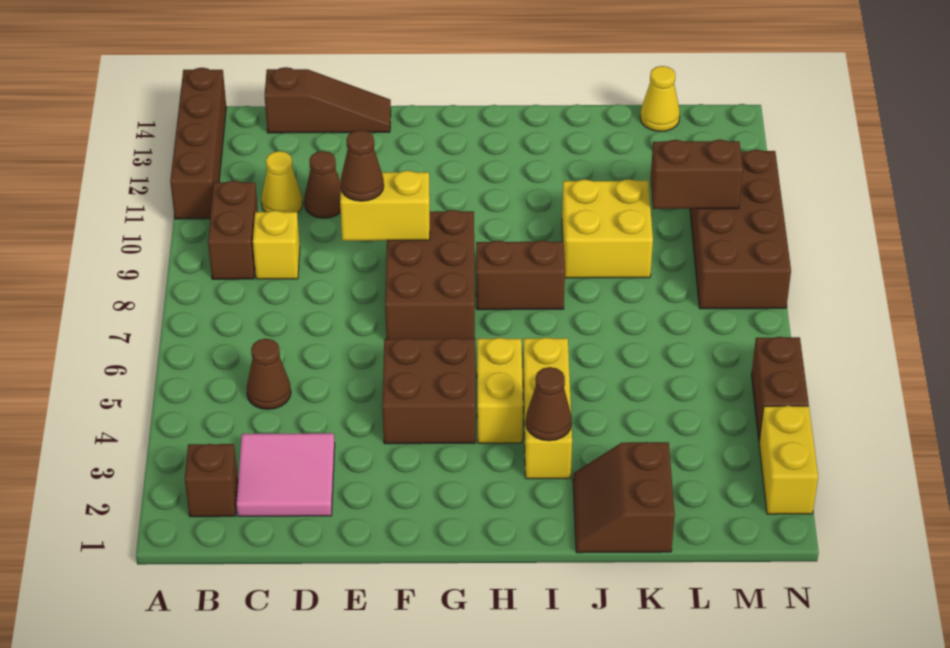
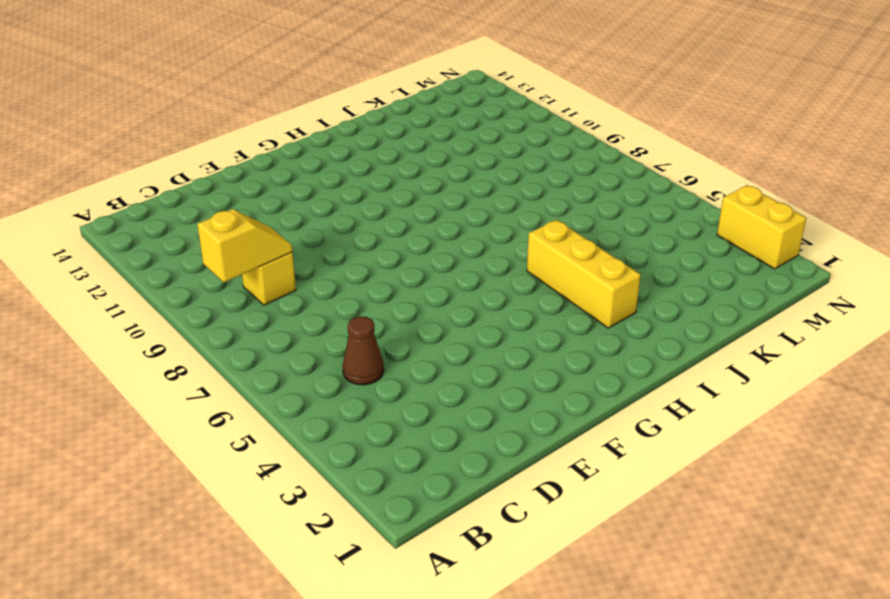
yellow slope B9:C9 level 2 top B -> none
none -> brown brick A11:A14 level 1
none -> brown brick B2 level 1
none -> brown brick B9:B10 level 1

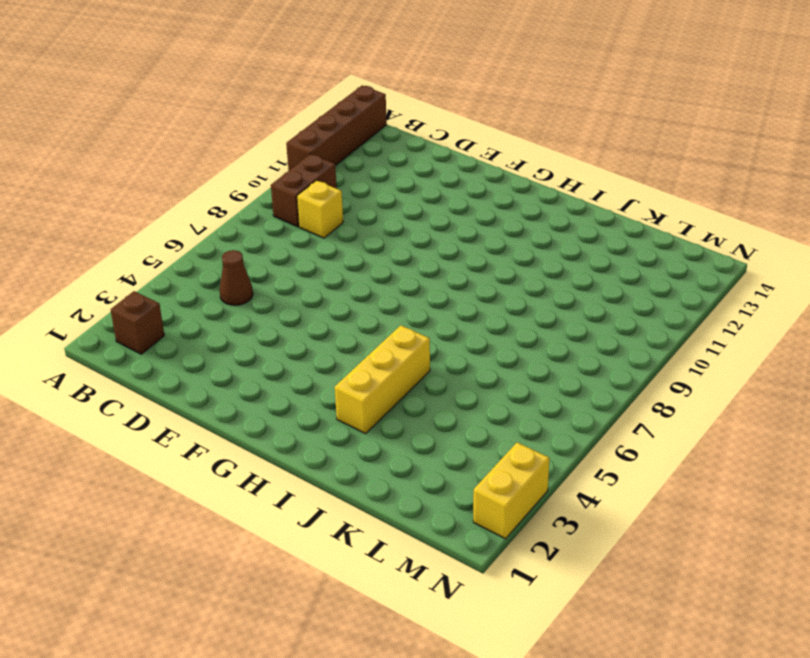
none -> pink tile C2:D3 level 1
none -> yellow cone C11 level 1
none -> brown slope C14:E14 level 1 top C

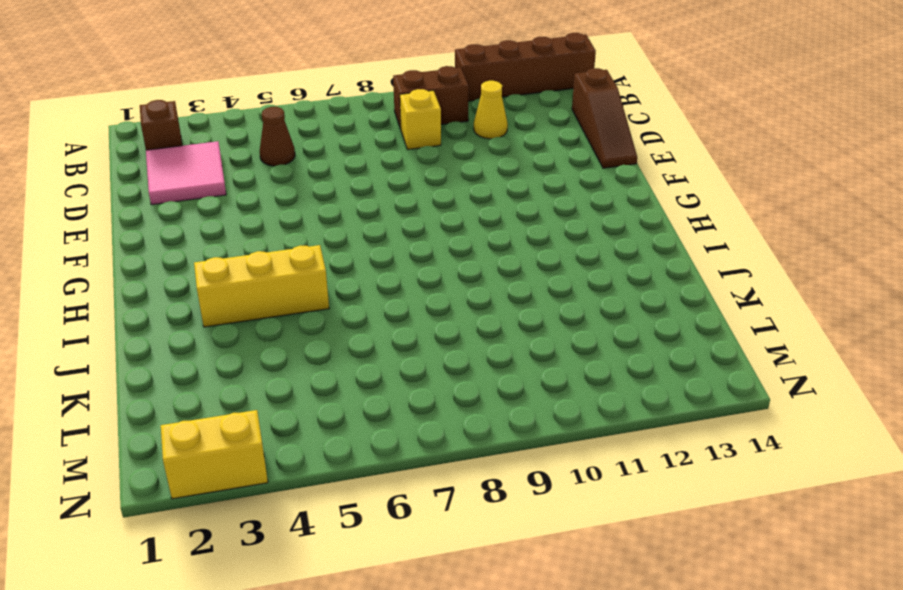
none -> brown cone D11 level 1
none -> brown brick F4:G5 level 1
none -> brown brick F7:G9 level 1

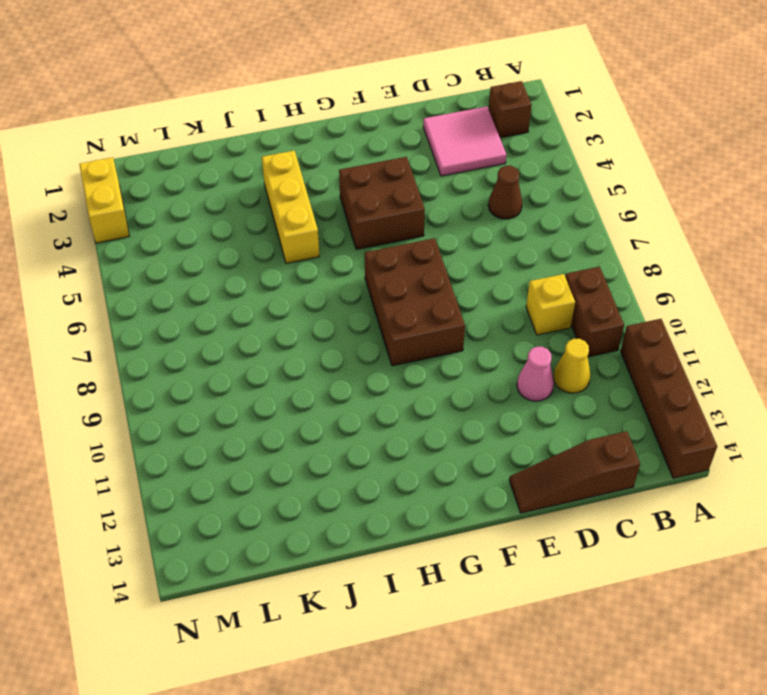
pink cone D11 level 1 -> brown cone D11 level 1
none -> yellow brick H4:H5 level 1
none -> brown brick H8:I8 level 1
none -> brown slope J1:K2 level 1 top K

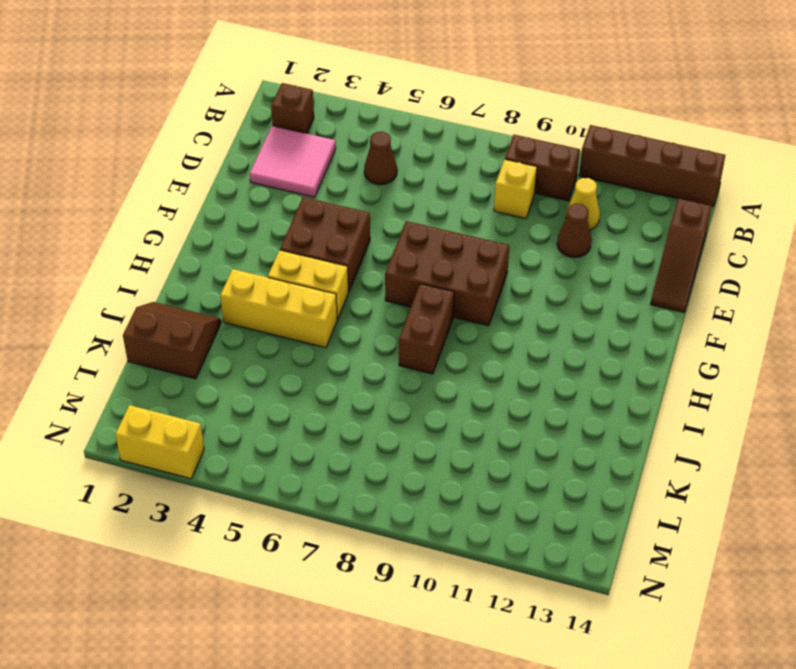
none -> yellow brick J9:K10 level 1
none -> yellow cone L14 level 1
none -> brown brick M8:N11 level 1

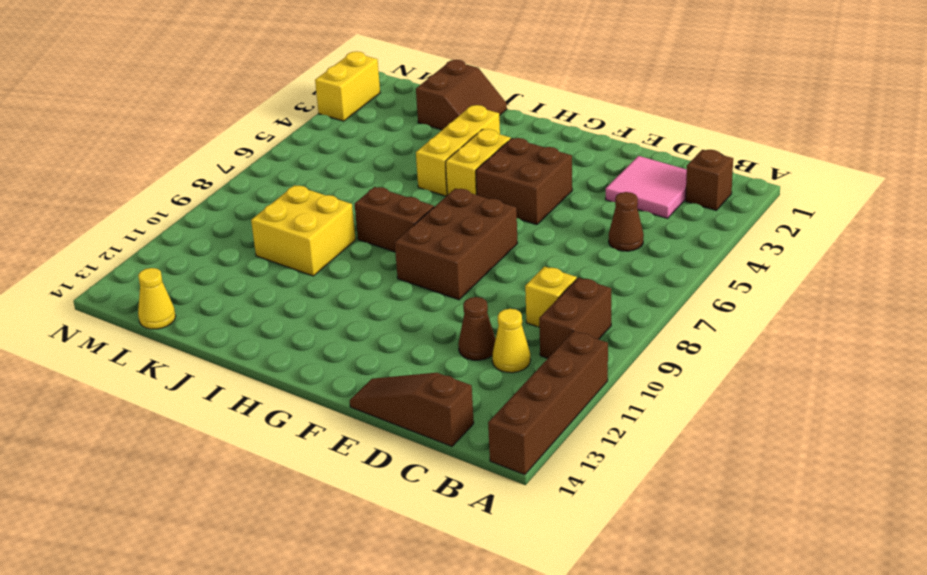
none -> brown brick M8:N11 level 1
none -> brown brick N4:N5 level 1
none -> yellow brick E9:F9 level 2

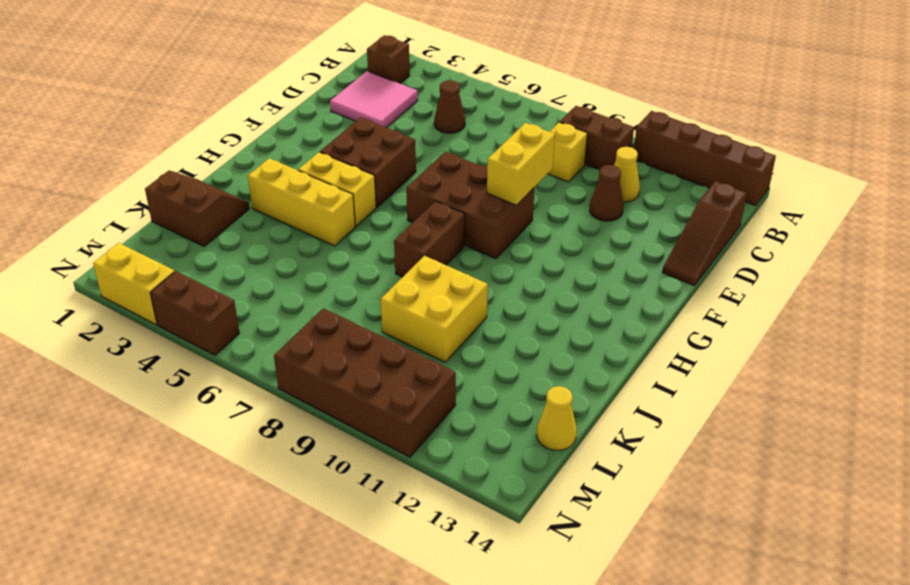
none -> brown cone I3 level 2
none -> brown brick L10:M10 level 2
none -> brown cone E9 level 3

